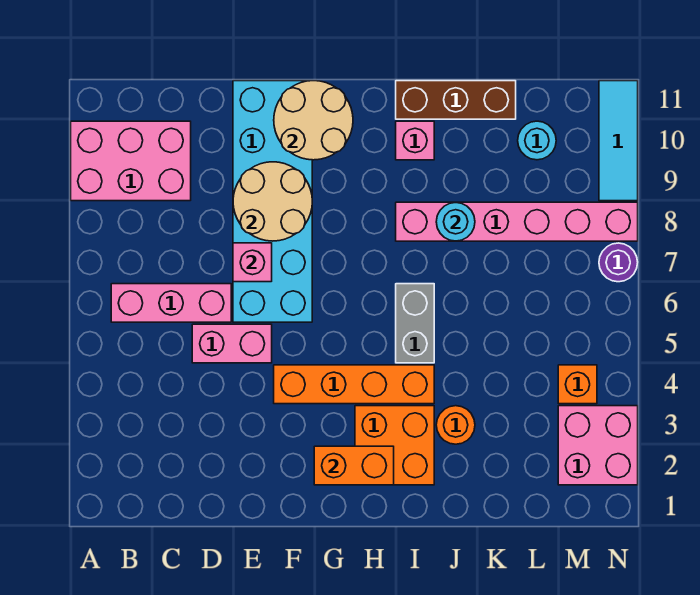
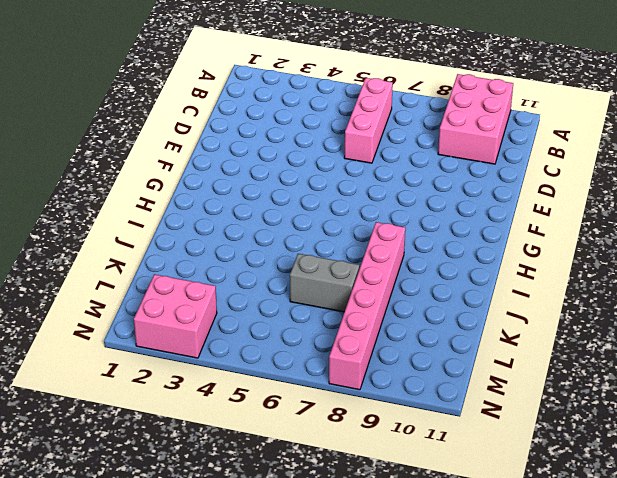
grey brick K6:K7 level 1 -> grey brick I5:I6 level 1
none -> pink brick D5:E5 level 1
none -> cyan brick E6:F11 level 1
none -> orange brick F4:I4 level 1

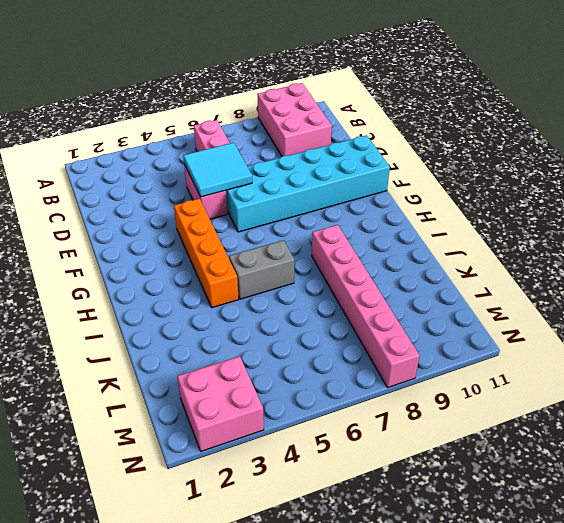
cyan tile D5:E6 level 2 -> none
none -> orange brick H2:I3 level 1
none -> pink brick I10 level 1
none -> brown brick I11:K11 level 1

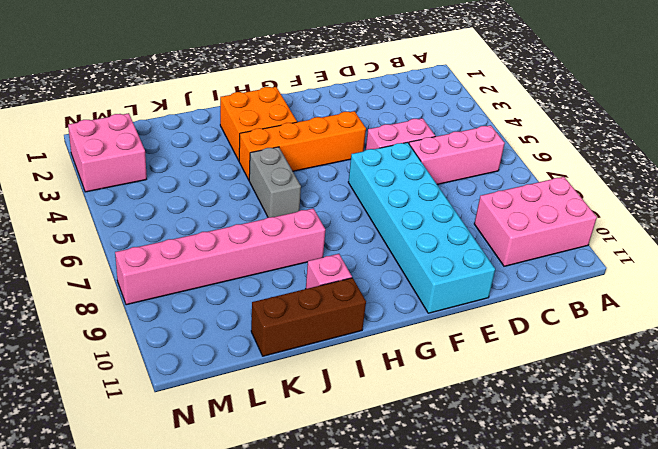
none -> orange round brick J3 level 1
none -> cyan round brick L10 level 1
none -> orange brick M4 level 1

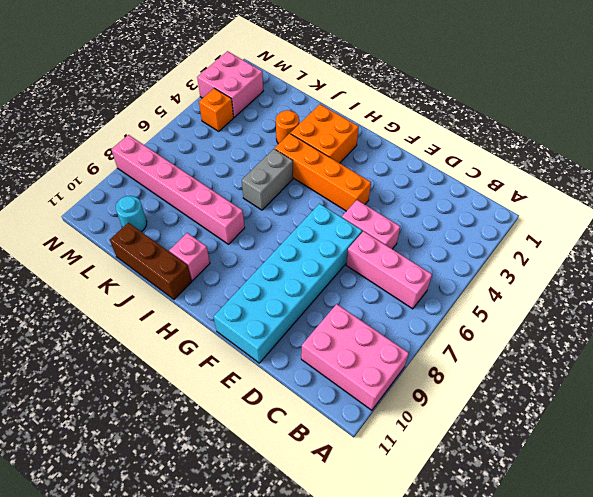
none -> purple round brick N7 level 1
none -> cyan tile N9:N11 level 1
none -> pink brick E7 level 2

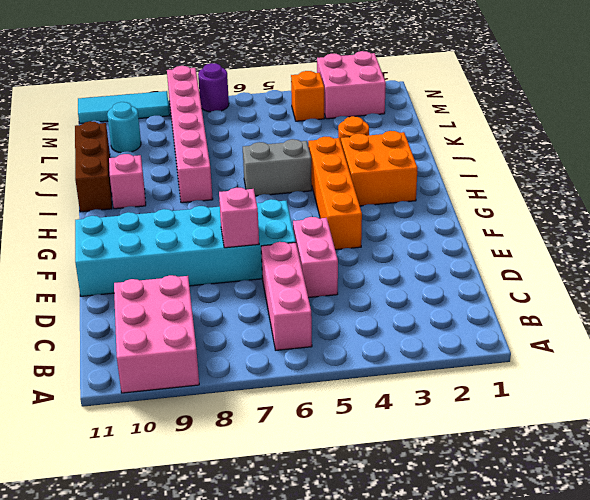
none -> tan round brick E8:F9 level 2
none -> tan round brick F10:G11 level 2
none -> orange brick G2:H2 level 2

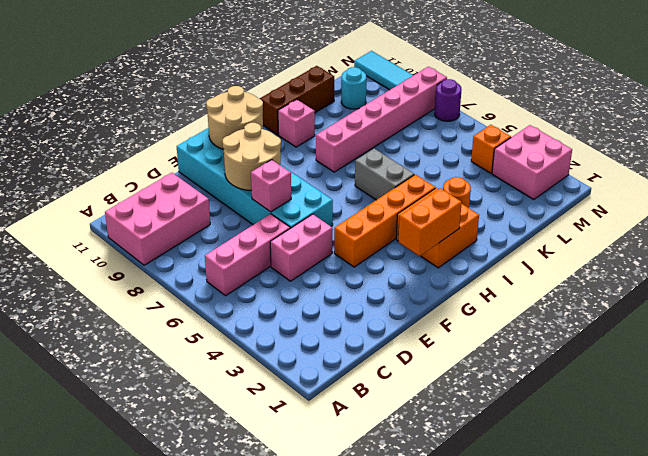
none -> cyan round brick J8 level 2

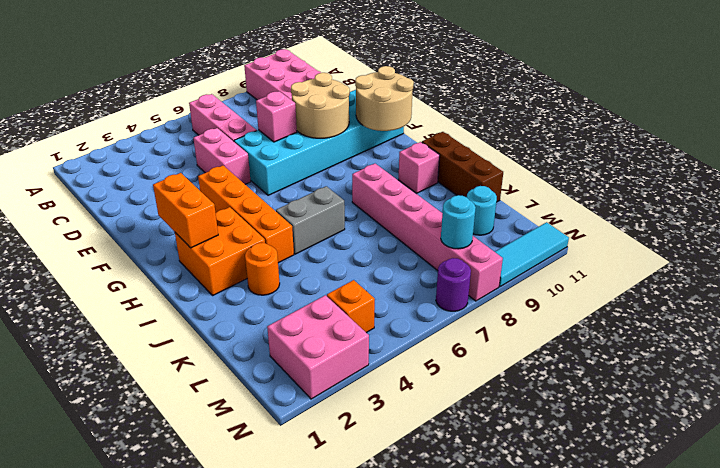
cyan round brick M8 level 2 -> cyan round brick J8 level 2

